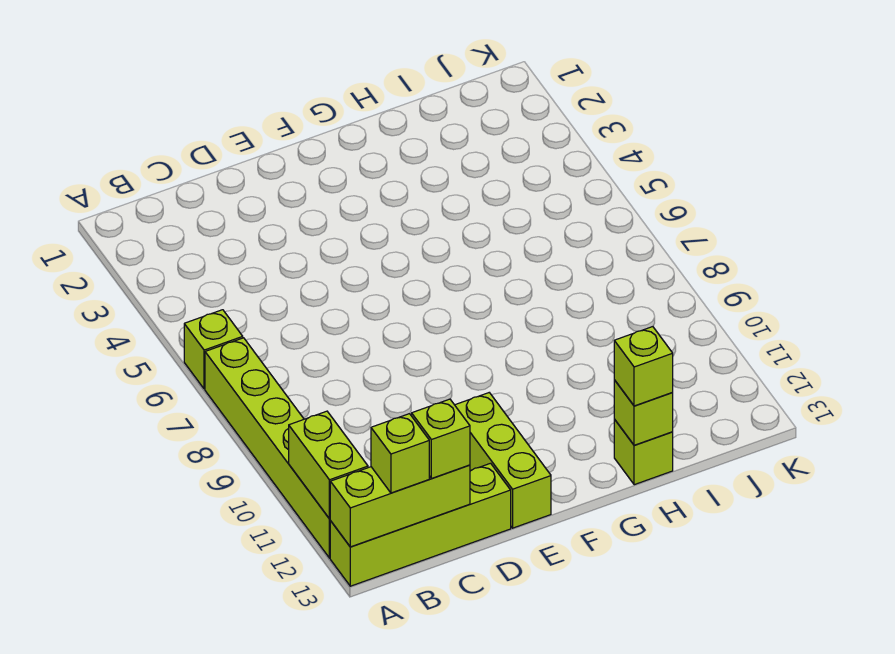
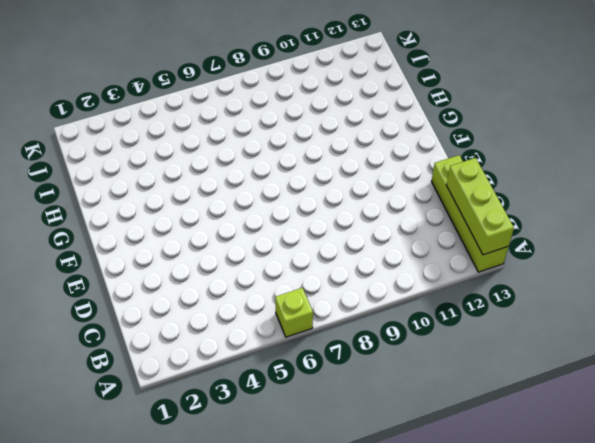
none -> lime brick A7:A12 level 1
none -> lime brick E11:E13 level 1

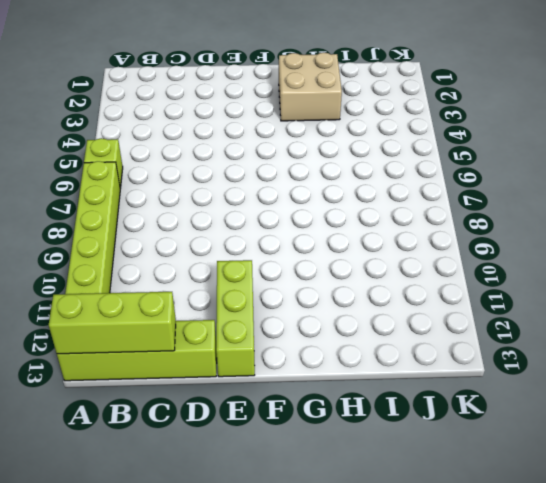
tan brick G2:H3 level 1 -> none
none -> lime brick H13 level 1
none -> lime brick A11:A12 level 2

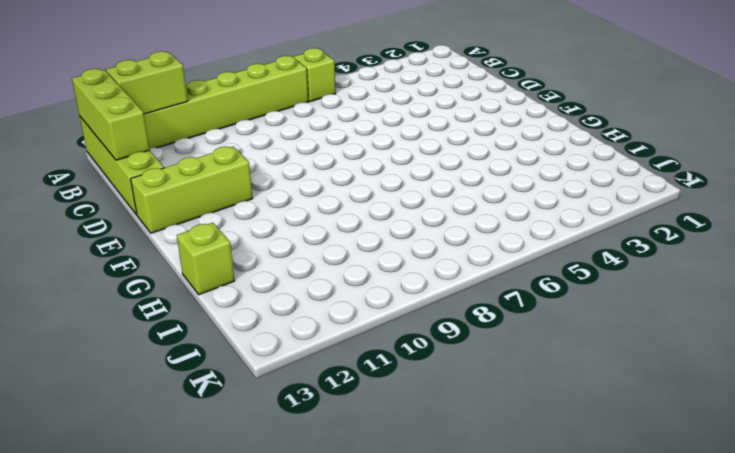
none -> lime brick H13 level 2
none -> lime brick B13 level 3

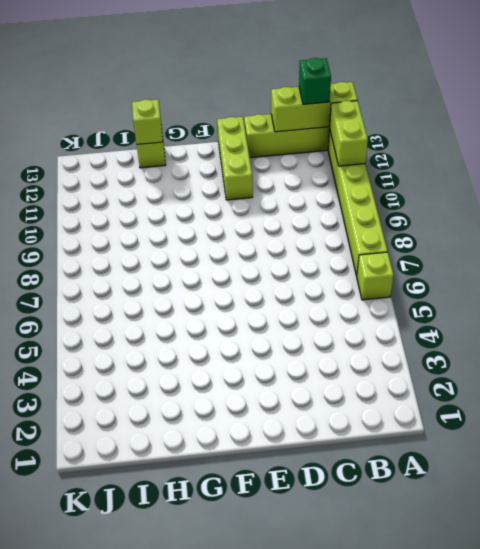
green brick B13 level 3 -> lime brick B13 level 3
none -> lime brick C13 level 3
none -> lime brick H13 level 3

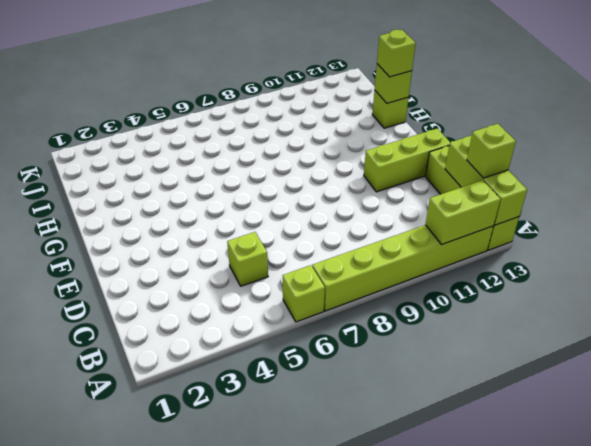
lime brick C5 level 1 -> lime brick C13 level 3

